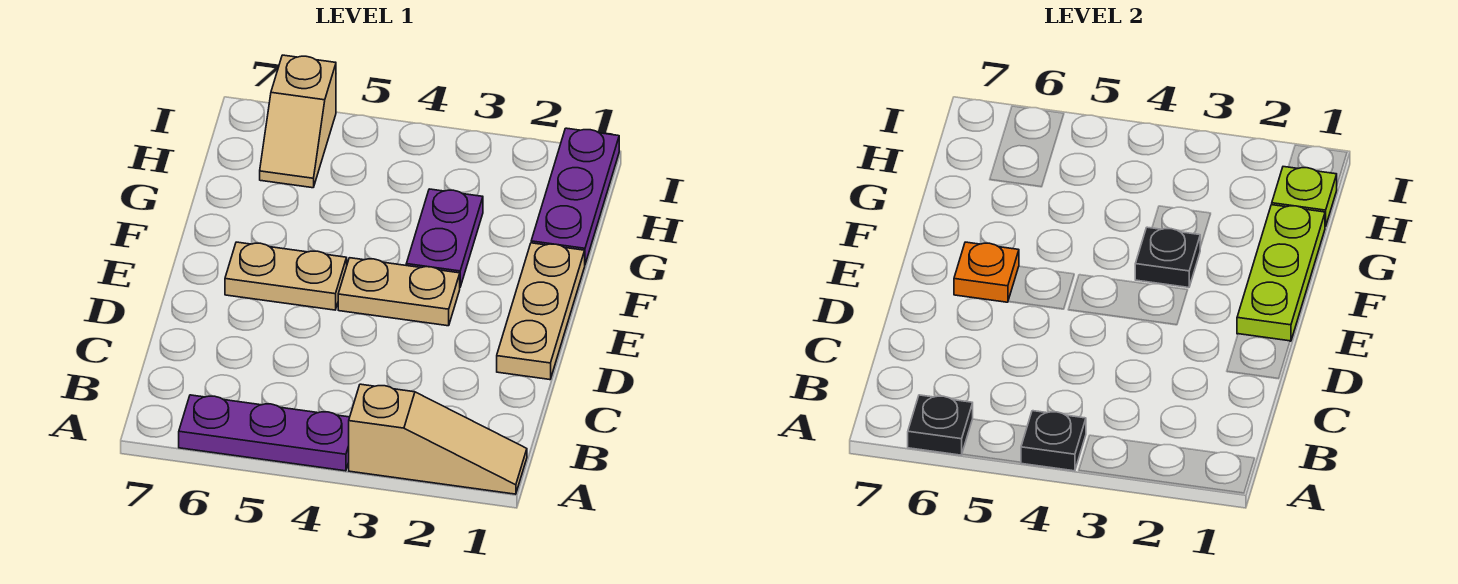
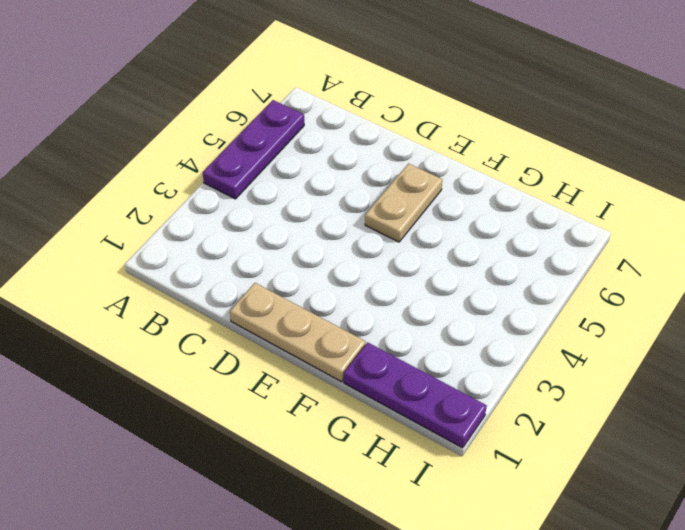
none -> tan slope A1:A3 level 1 top 3
none -> tan plate E3:E4 level 1
none -> purple plate F3:G3 level 1

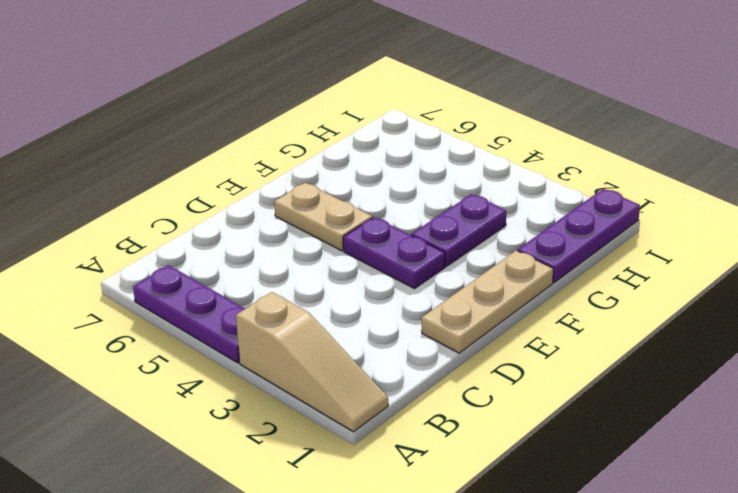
purple plate E3:E4 level 1 -> tan plate E3:E4 level 1
none -> tan slope H6:I6 level 1 top I
none -> black plate A4 level 2
none -> black plate A6 level 2

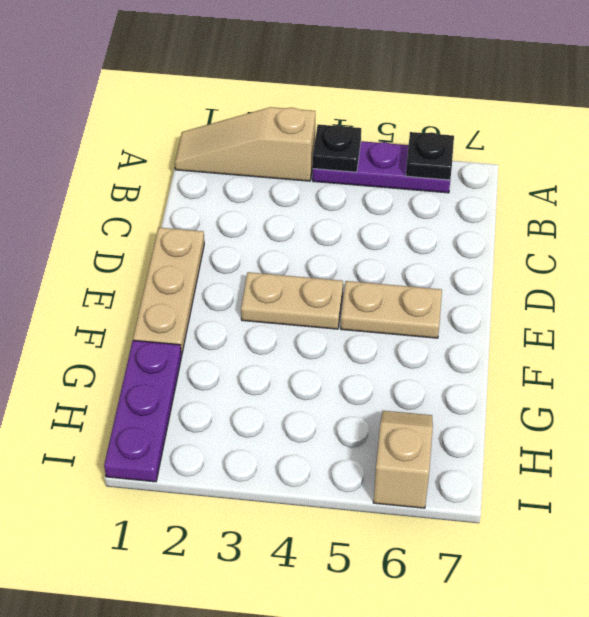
none -> purple plate F3:G3 level 1
none -> lime plate E1:G1 level 2
none -> orange plate E6 level 2

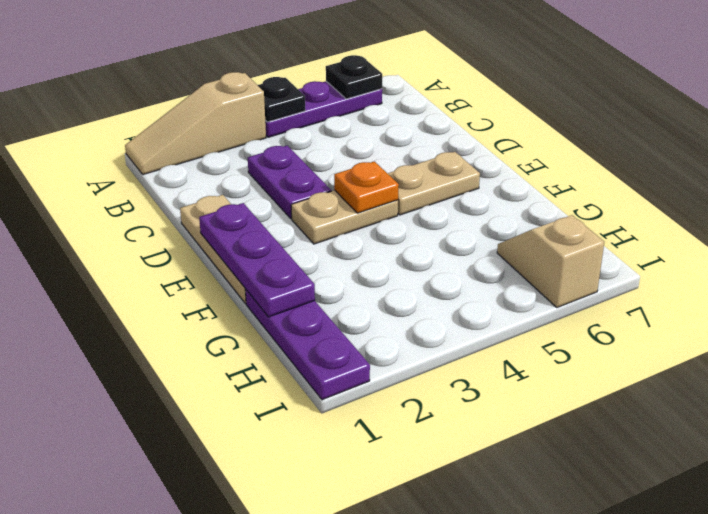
purple plate C3:D3 level 1 -> purple plate F3:G3 level 1
purple plate E1:G1 level 2 -> lime plate E1:G1 level 2
orange plate E4 level 2 -> orange plate E6 level 2
none -> black plate F3 level 2
none -> lime plate H1 level 2

